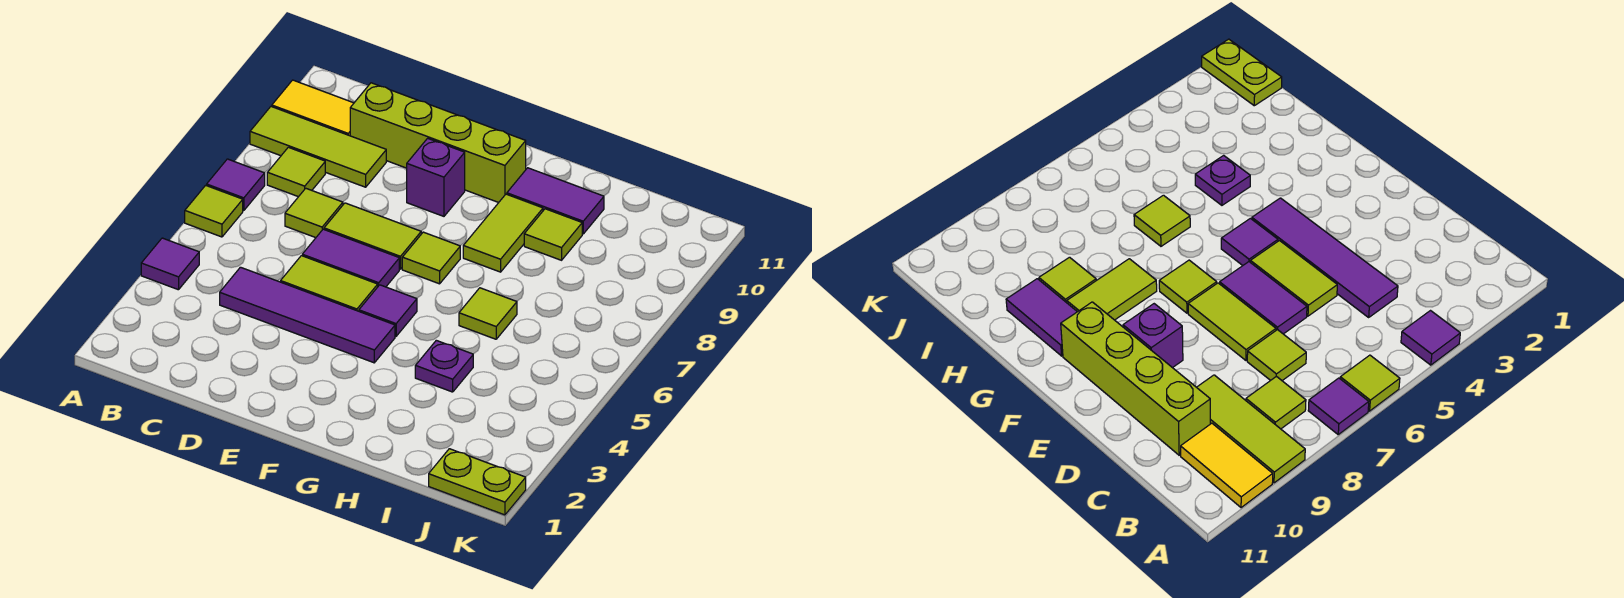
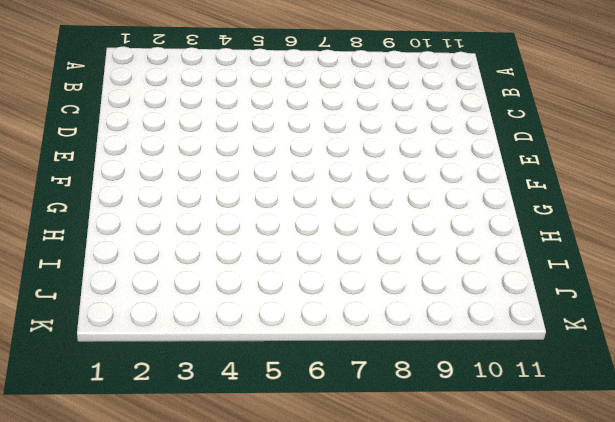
none -> purple tile A4 level 1
none -> lime tile A6 level 1
none -> purple tile A7 level 1

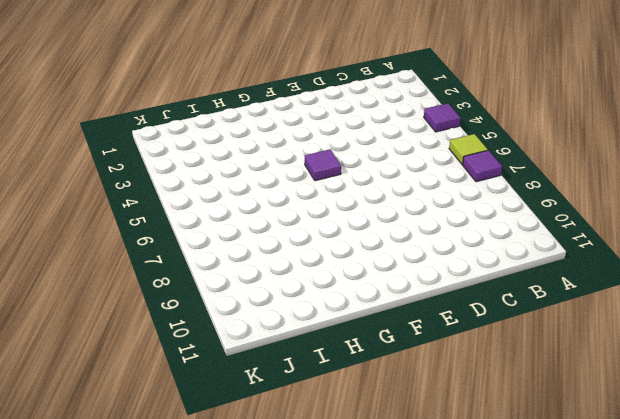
none -> lime tile A9:C9 level 1
none -> yellow tile A10:B10 level 1
none -> lime tile B8 level 1

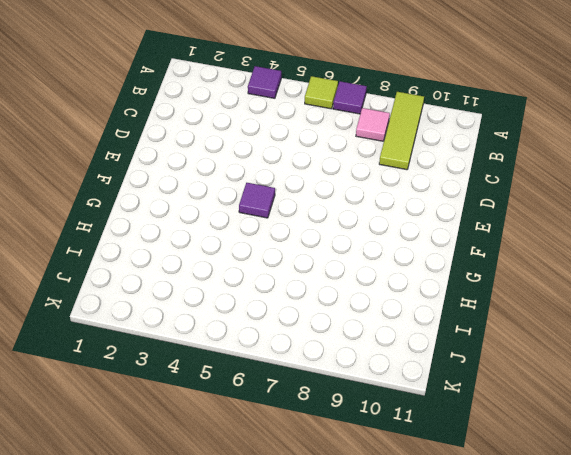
pink tile B8 level 1 -> lime tile B8 level 1
none -> yellow tile A10:B10 level 1
none -> purple tile C4:F4 level 1
none -> lime tile C7 level 1

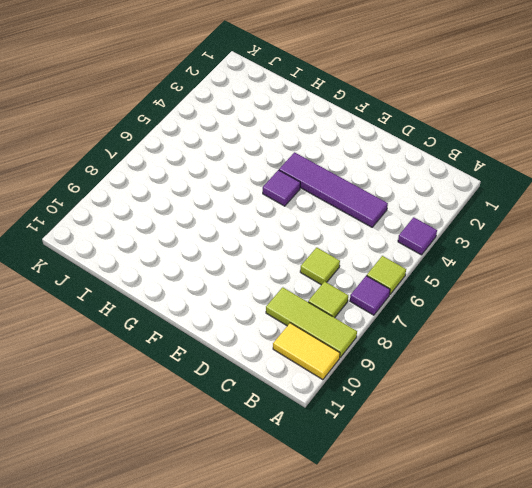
none -> lime brick C10:F10 level 1
none -> lime tile D5:E5 level 1
none -> purple tile D6:E6 level 1

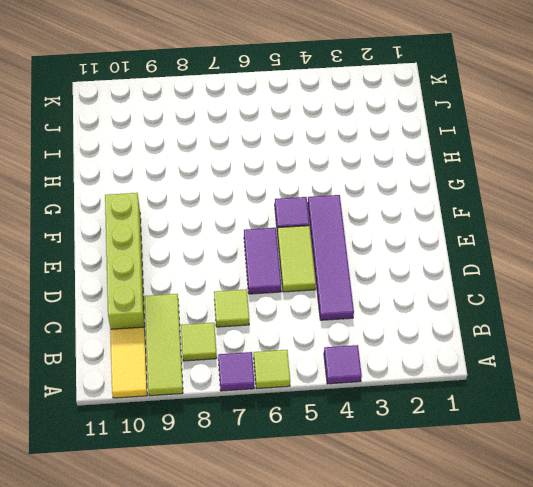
none -> lime tile D7:E7 level 1
none -> purple brick E9 level 1
none -> lime tile F7 level 1

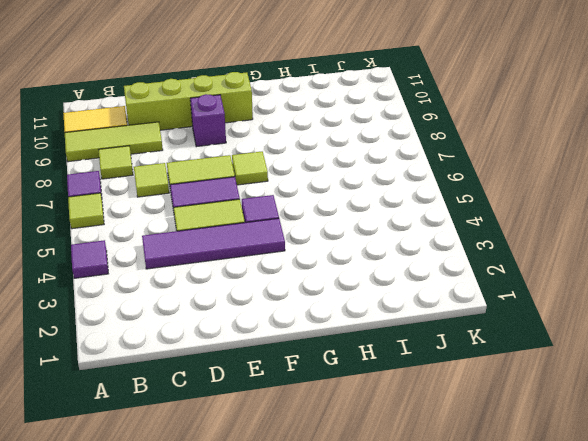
none -> lime tile G8:G9 level 1
none -> purple tile G10:H10 level 1
none -> purple plate H4 level 1

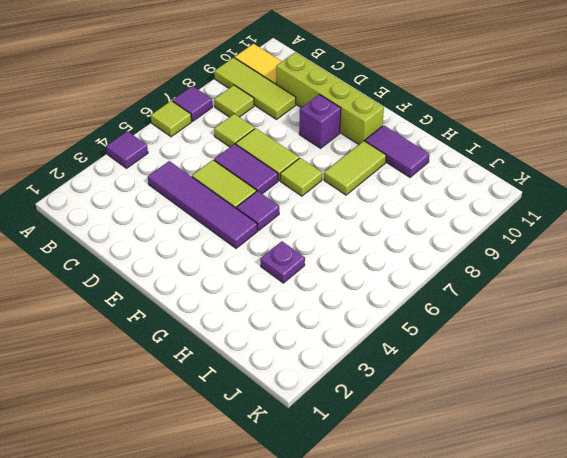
none -> lime tile H6 level 1
none -> lime tile H9 level 1
none -> lime plate J1:K1 level 1

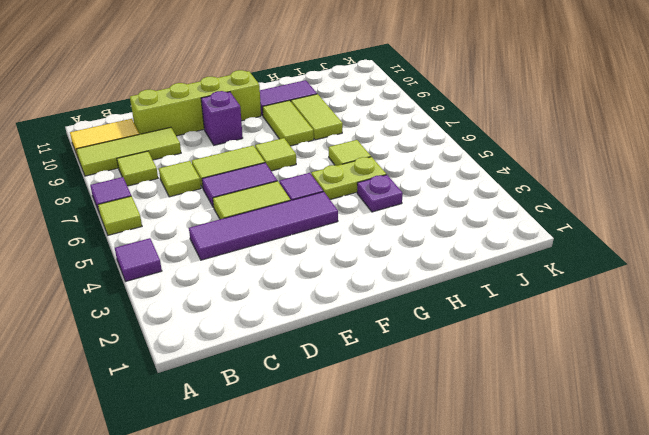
lime plate G5:H5 level 1 -> lime plate J1:K1 level 1
lime tile H8:H9 level 1 -> lime tile H9 level 1

